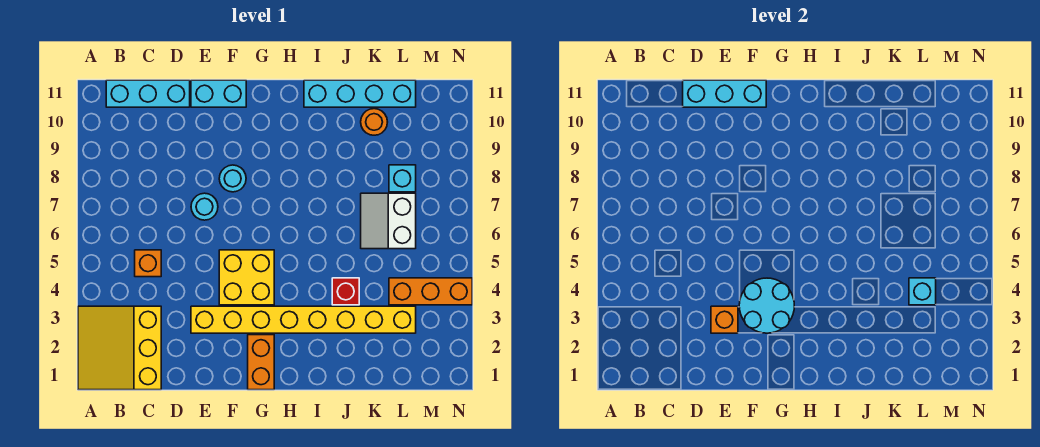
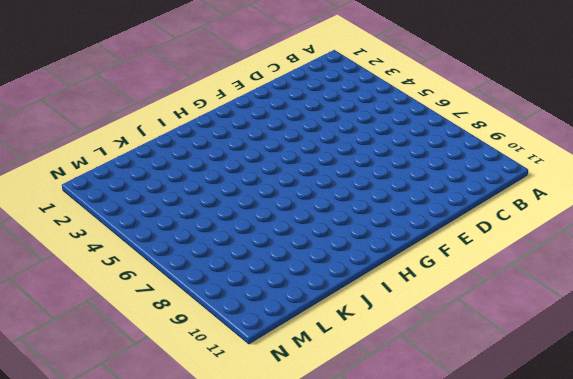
none -> yellow slope A1:C3 level 1 top C
none -> cyan brick B11:D11 level 1
none -> orange brick C5 level 1

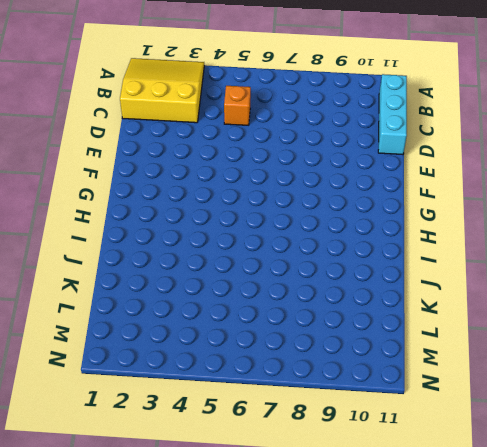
none -> yellow brick E3:L3 level 1
none -> cyan round brick E7 level 1
none -> cyan brick E11:F11 level 1

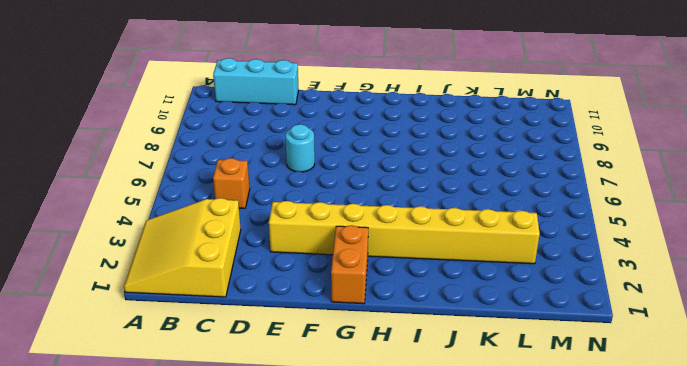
none -> cyan brick E11:F11 level 1
none -> yellow brick F4:G5 level 1
none -> cyan round brick F8 level 1

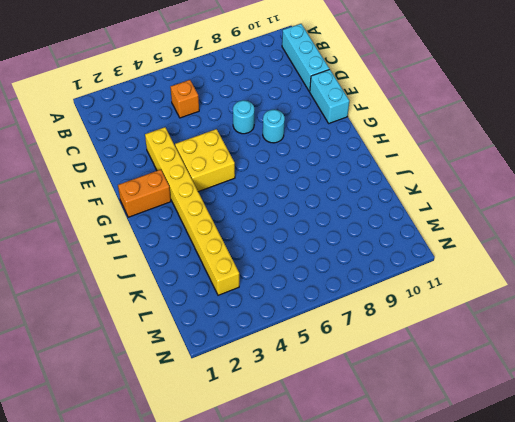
none -> yellow slope A1:C3 level 1 top C
none -> cyan brick I11:L11 level 1
none -> red brick J4 level 1

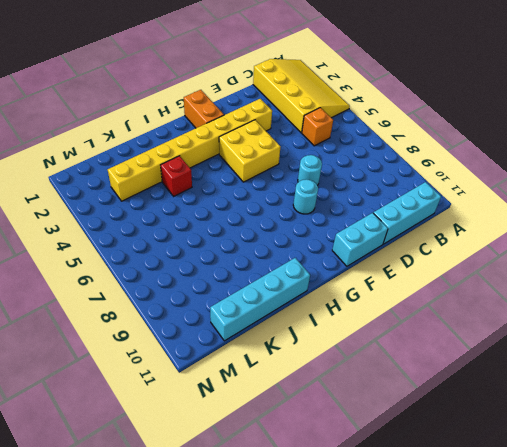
yellow slope A1:C4 level 1 top C -> yellow slope A1:C3 level 1 top C
none -> white slope K6:L7 level 1 top L
none -> orange round brick K10 level 1
none -> orange brick L4:N4 level 1

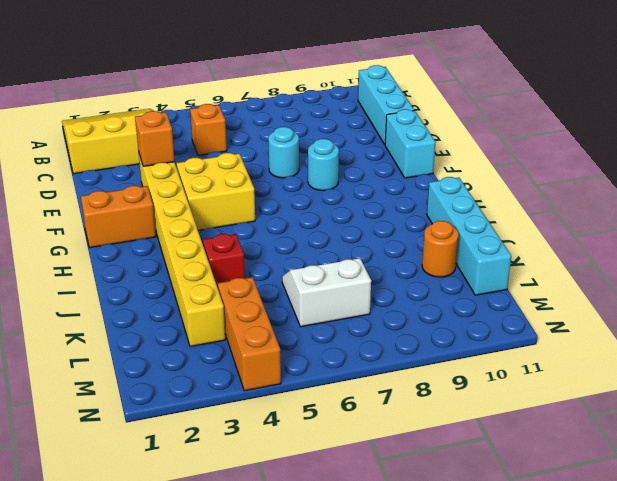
none -> cyan brick L8 level 1
none -> cyan brick D11:F11 level 2
none -> cyan round brick F3:G4 level 2

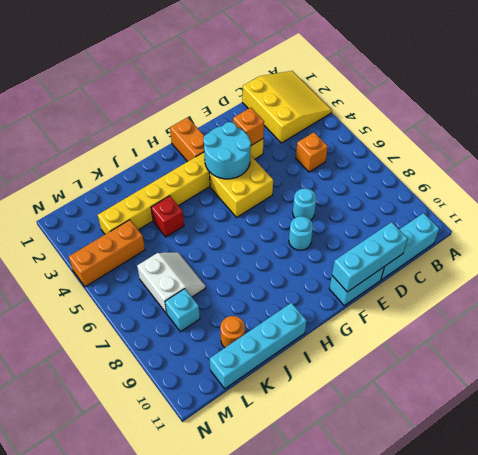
none -> cyan brick L4 level 2

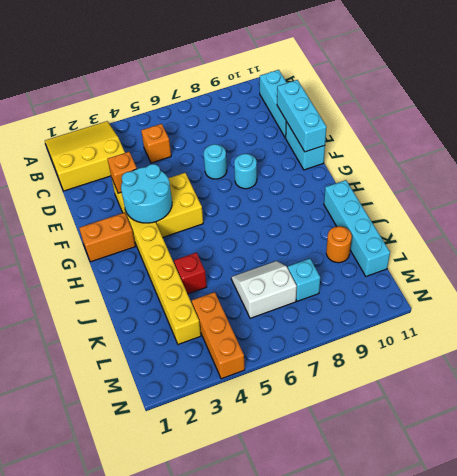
none -> cyan brick L4 level 2

